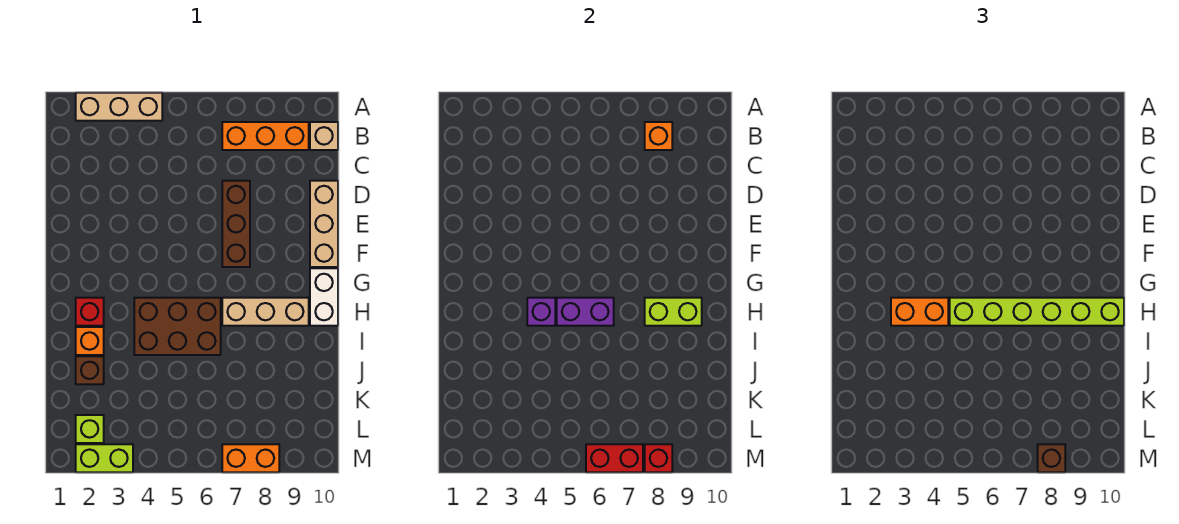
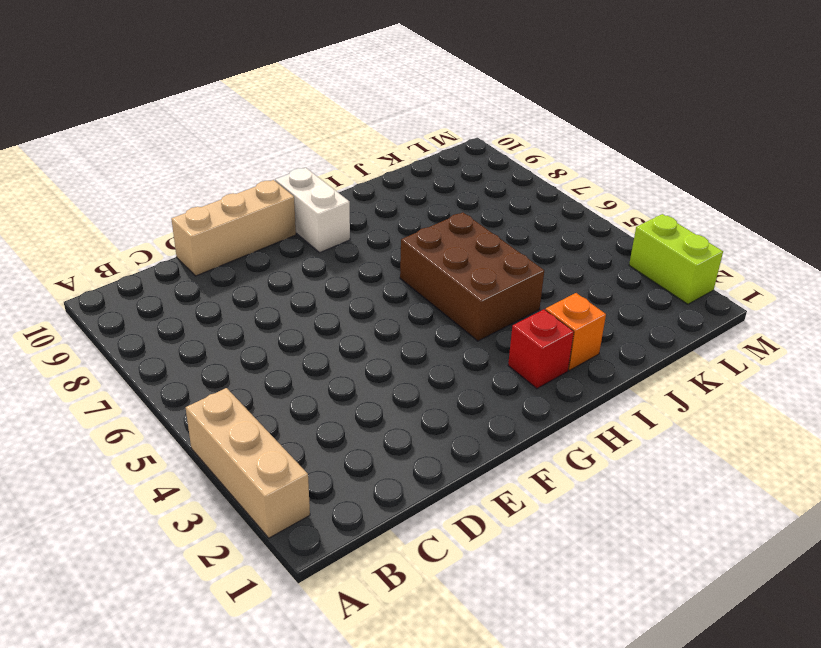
white brick G9:G10 level 1 -> white brick G10:H10 level 1
none -> orange brick B7:B9 level 1
none -> tan brick B10 level 1
none -> brown brick D7:F7 level 1

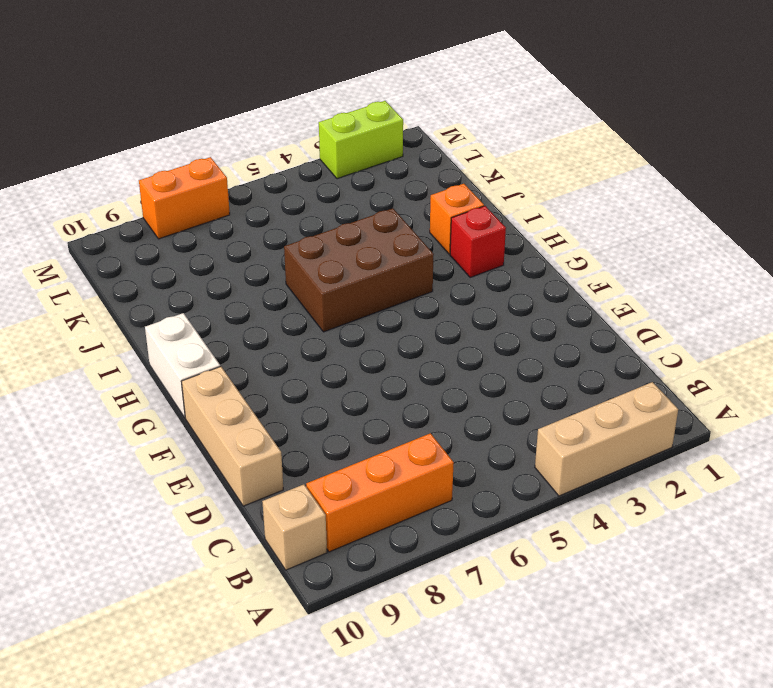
none -> brown brick D7:F7 level 1
none -> tan brick H7:H9 level 1
none -> brown brick J2 level 1

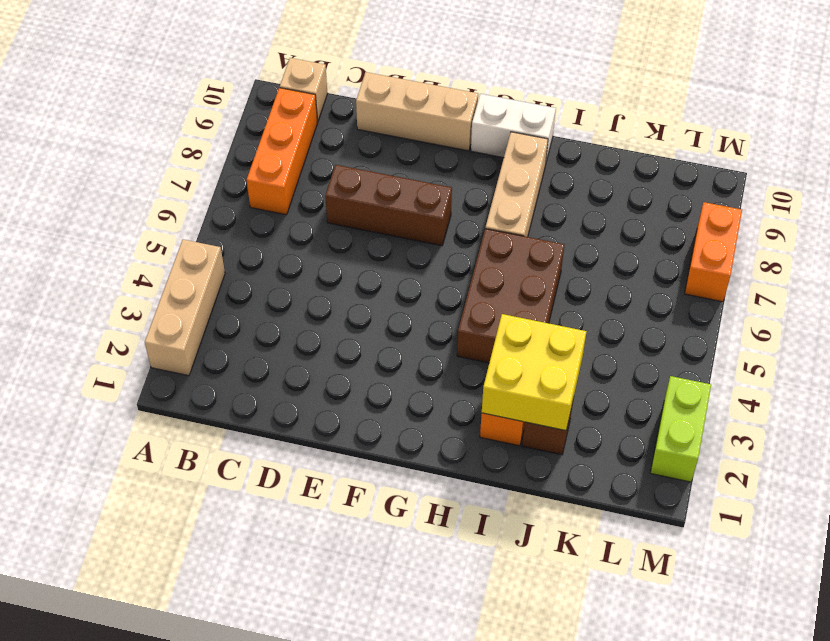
yellow brick I2:J3 level 2 -> none
none -> red brick H2 level 1
none -> lime brick L2 level 1
none -> orange brick B8 level 2

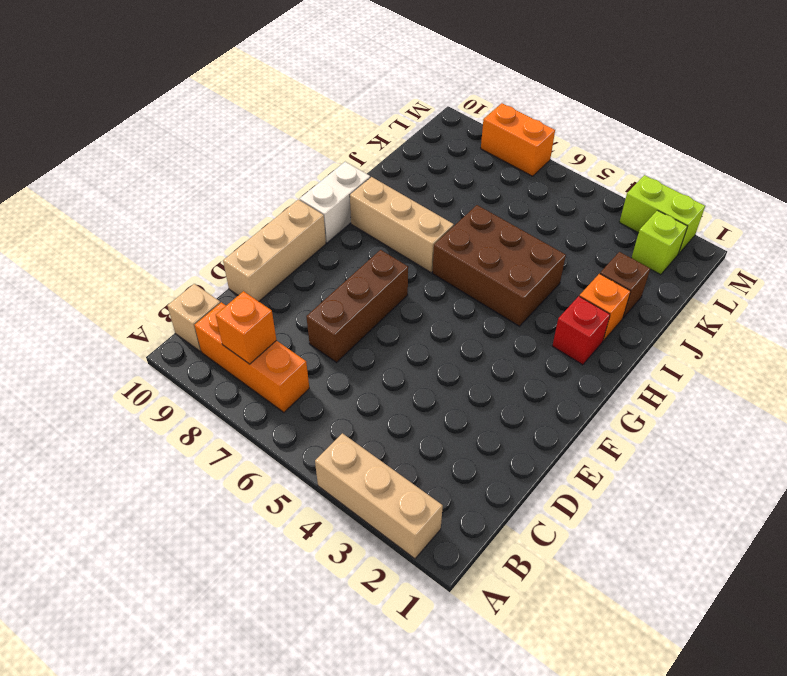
none -> purple brick H4 level 2
none -> purple brick H5:H6 level 2
none -> lime brick H8:H9 level 2

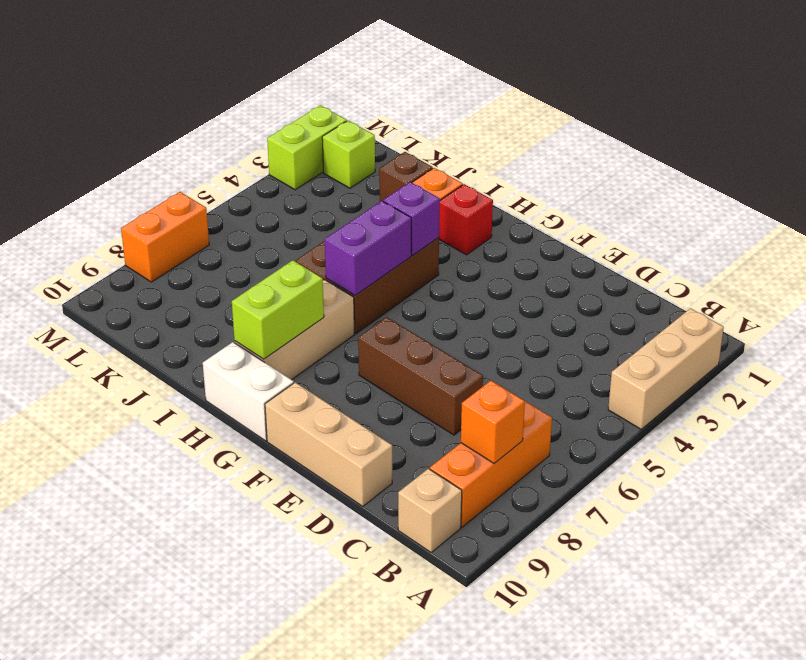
none -> red brick M6:M7 level 2
none -> red brick M8 level 2
none -> orange brick H3:H4 level 3

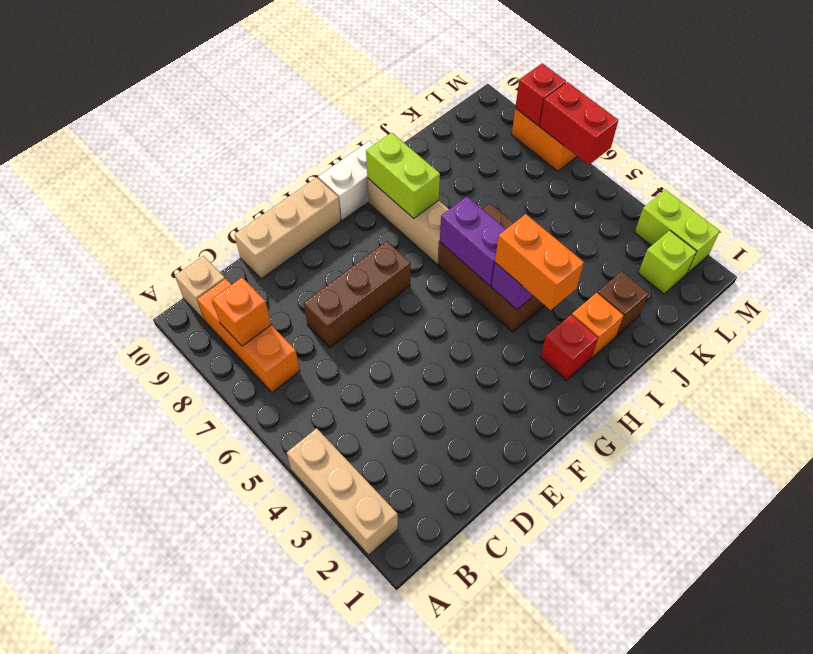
none -> lime brick H5:H10 level 3
none -> brown brick M8 level 3

